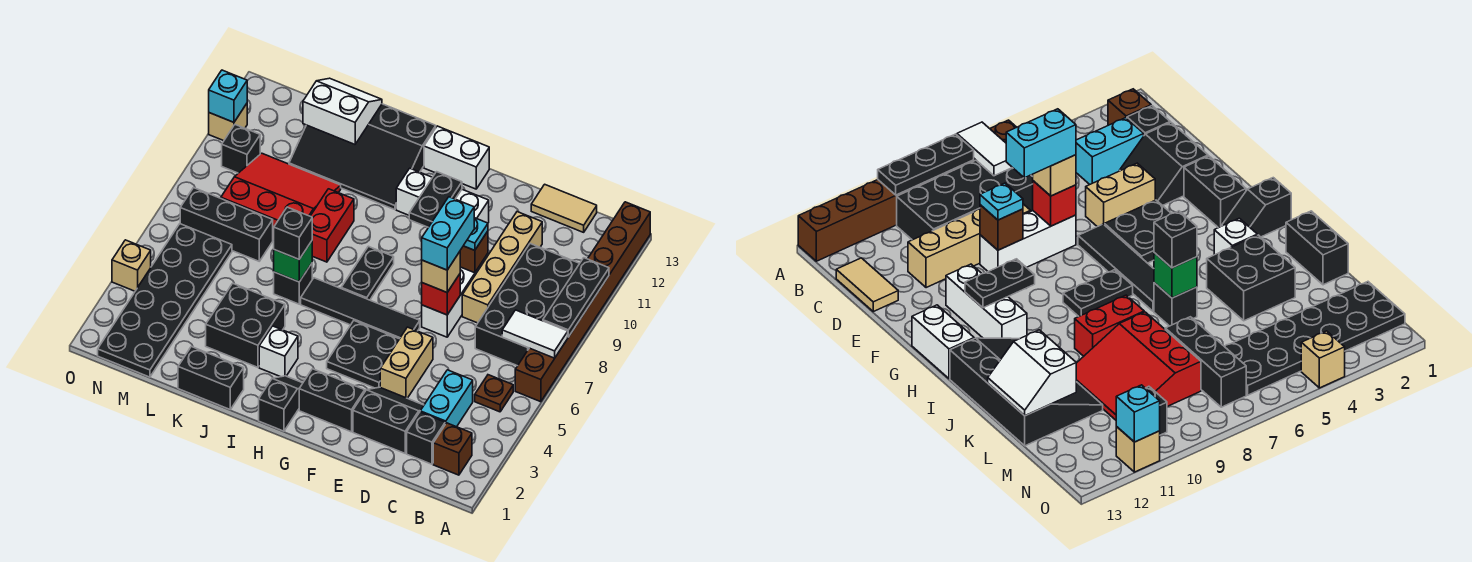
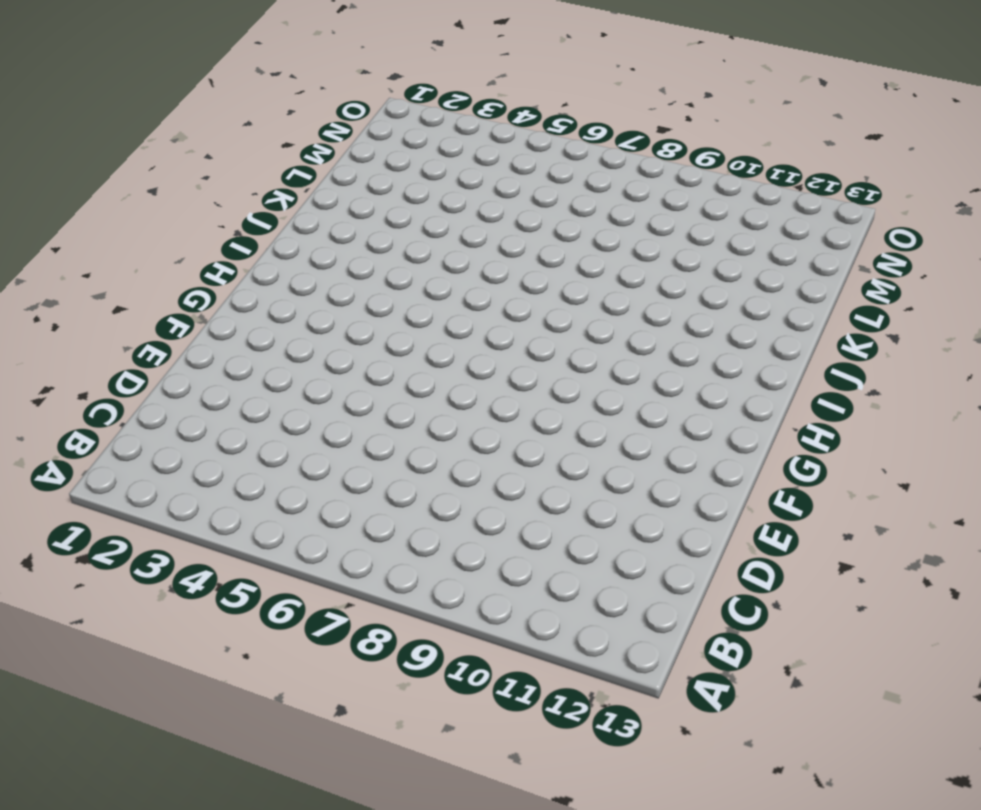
none -> brown brick A6:A13 level 1
none -> brown brick B2 level 1
none -> brown plate B5 level 1
none -> black brick B7:C10 level 1

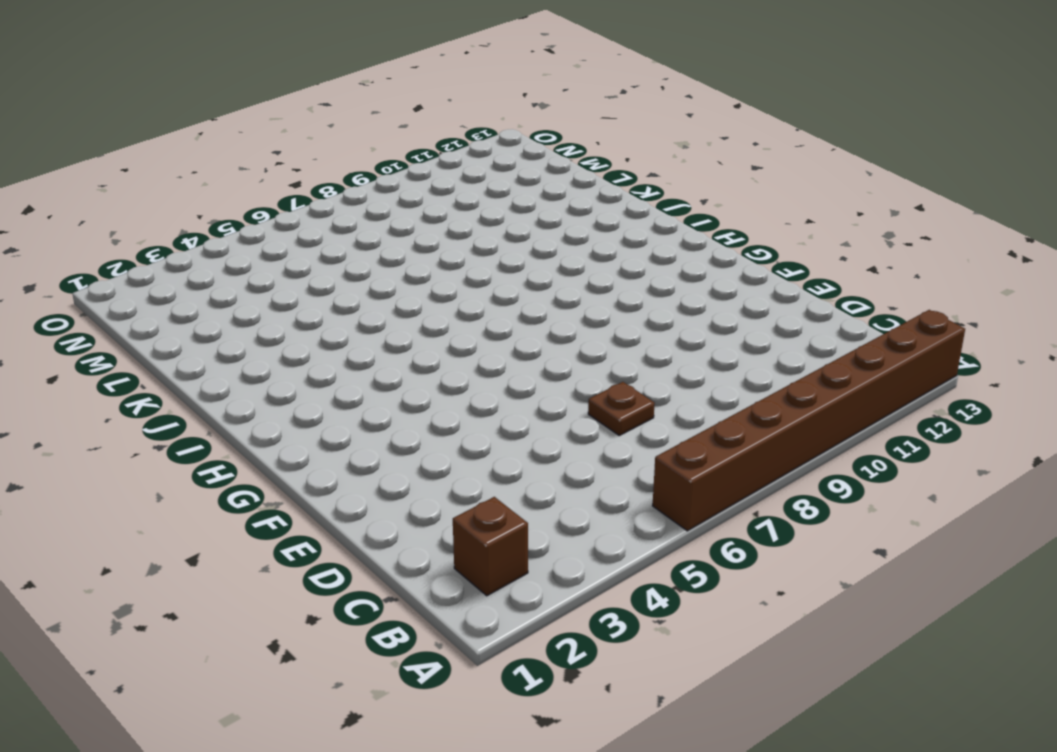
brown plate D7 level 1 -> brown plate B5 level 1
none -> black brick B7:C10 level 1
none -> black brick C2 level 1
none -> cyan brick C3:C4 level 1
none -> tan tile C13:D13 level 1

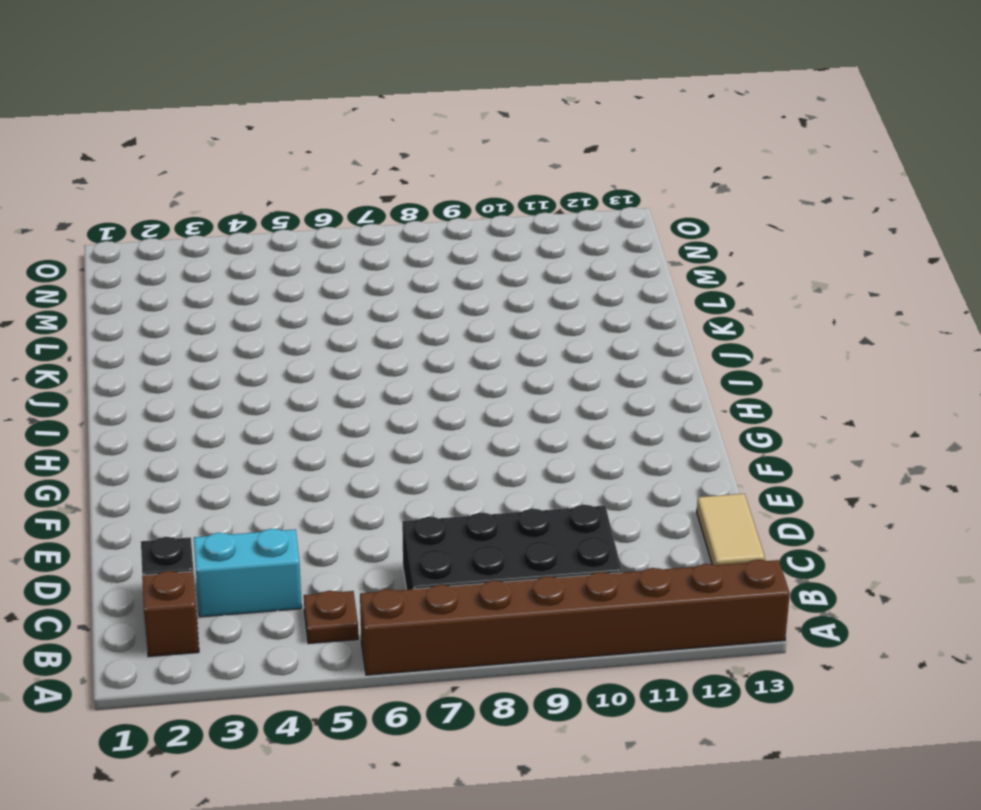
none -> black slope D2:E3 level 1 top 2
none -> tan brick D8:D11 level 1
none -> tan brick E4:E5 level 1
none -> white brick E7:E9 level 1

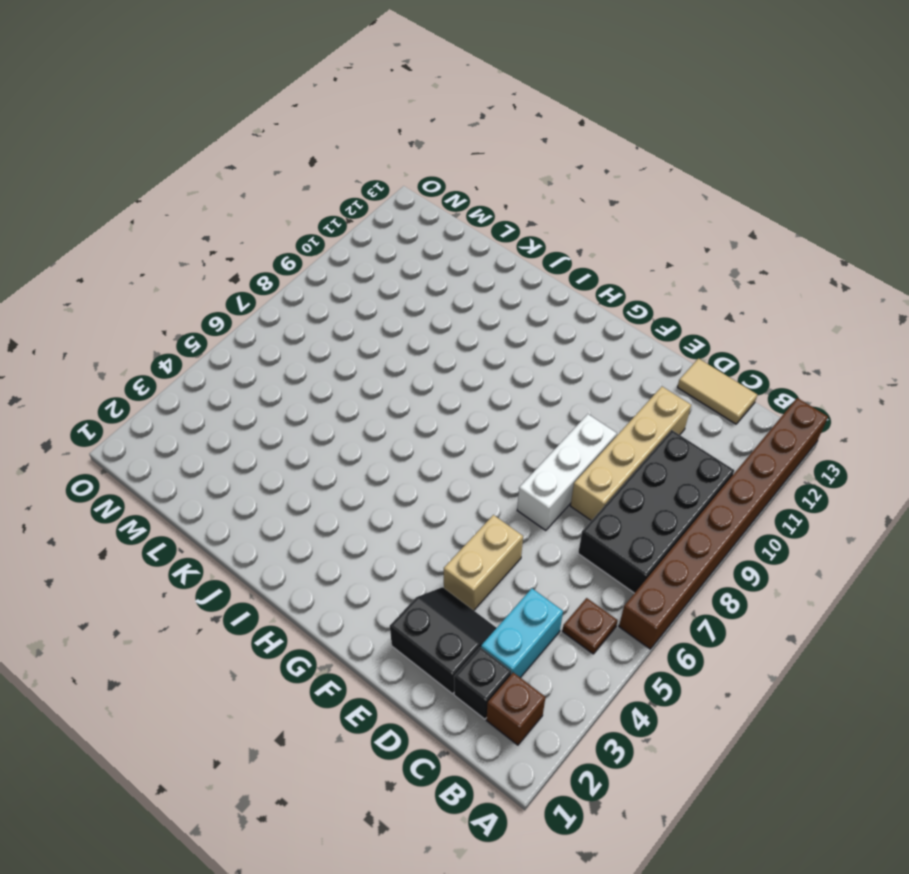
none -> black brick F2:G2 level 1
none -> black plate F4:G5 level 1
none -> black tile F6:I6 level 1
none -> white brick F11:H11 level 1

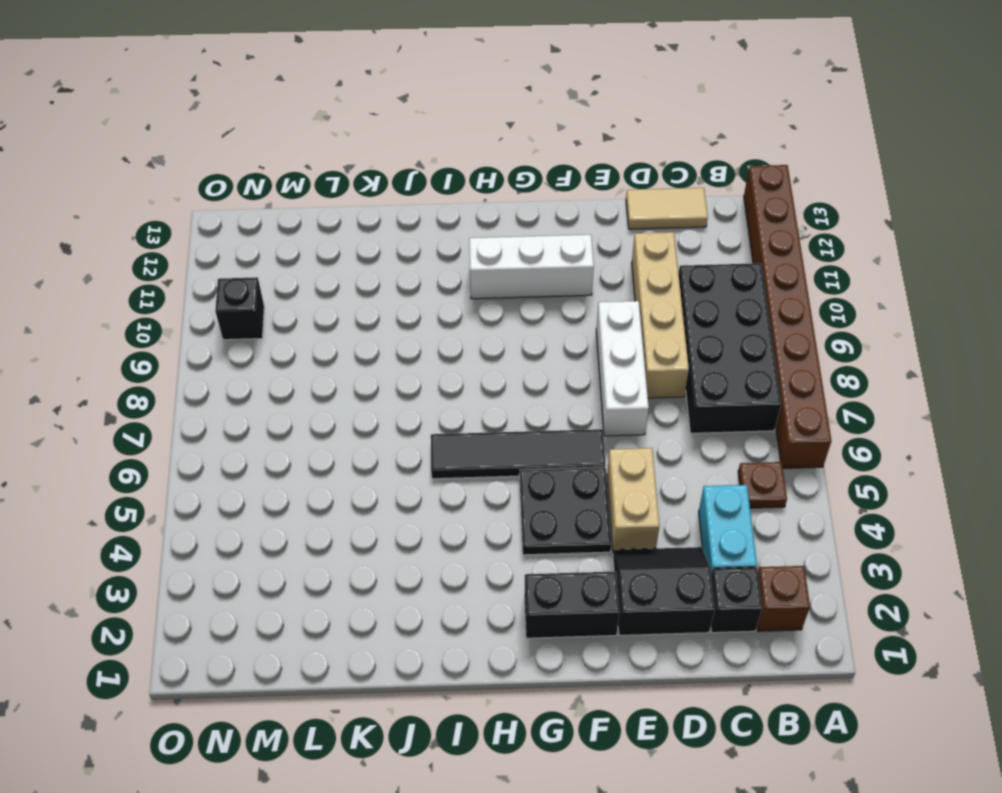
none -> white brick G13:H13 level 1
none -> black slope H1:H2 level 1 top 1
none -> black plate H7:H8 level 1
none -> white brick I3 level 1

